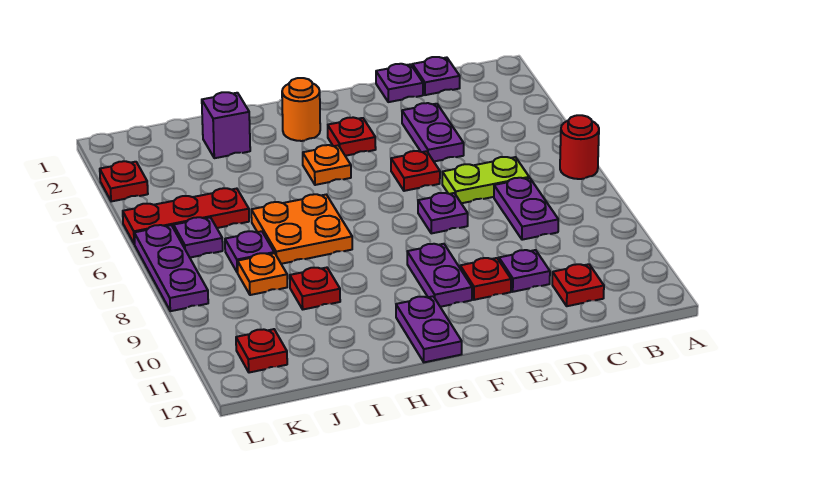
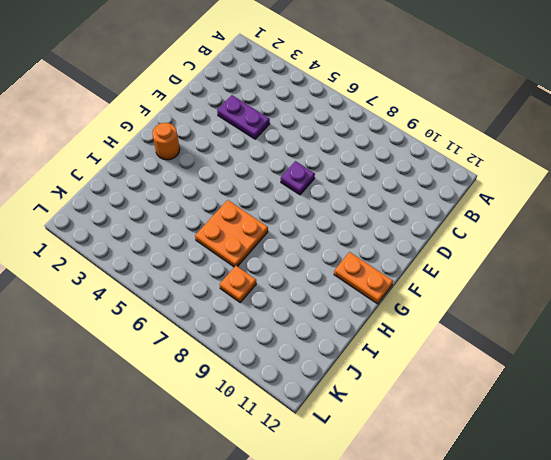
orange plate G11:G12 level 1 -> purple plate G11:G12 level 1
none -> red round brick A6 level 1
none -> purple plate C1 level 1
none -> lime plate C6:D6 level 1

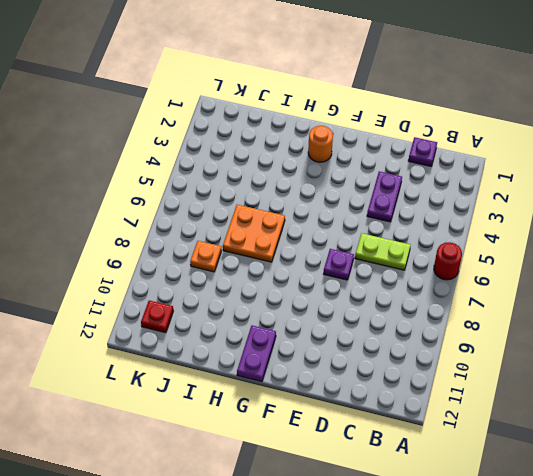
none -> purple plate C7:C8 level 1
none -> red plate C11 level 1
none -> purple plate D1 level 1

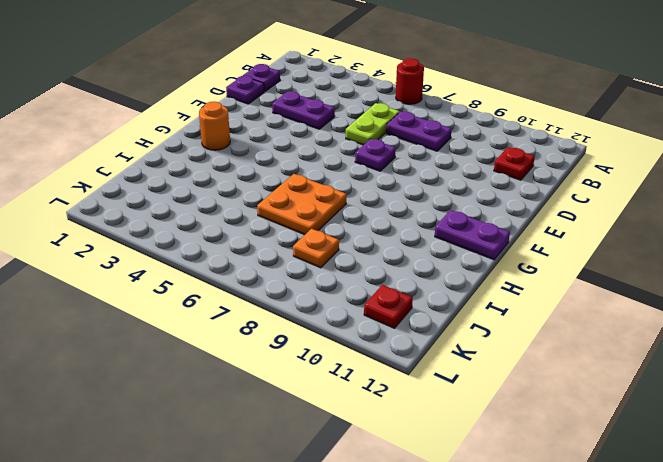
none -> purple plate D10 level 1
none -> red plate E5 level 1
none -> red plate E10 level 1

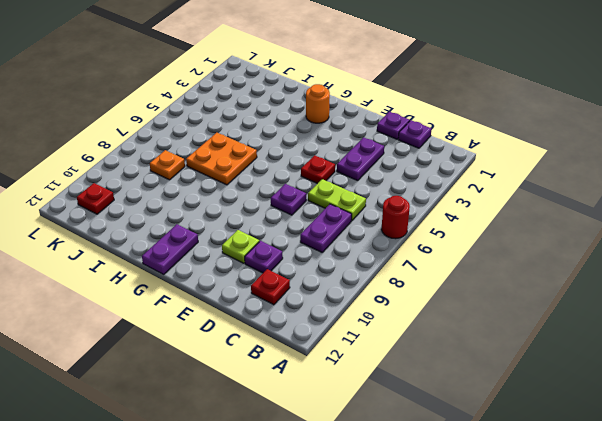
lime plate E10 level 1 -> red plate E10 level 1
none -> red plate F3 level 1
none -> purple plate F9:F10 level 1
none -> orange plate G4 level 1

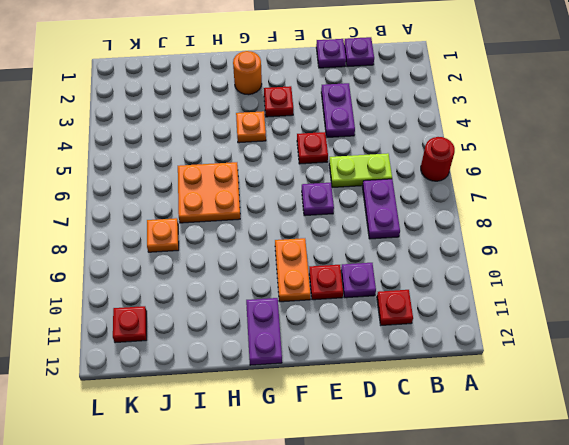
orange plate F9:F10 level 1 -> purple plate F9:F10 level 1
none -> purple brick I2 level 1
none -> red plate I9 level 1
none -> red plate J5:L5 level 1

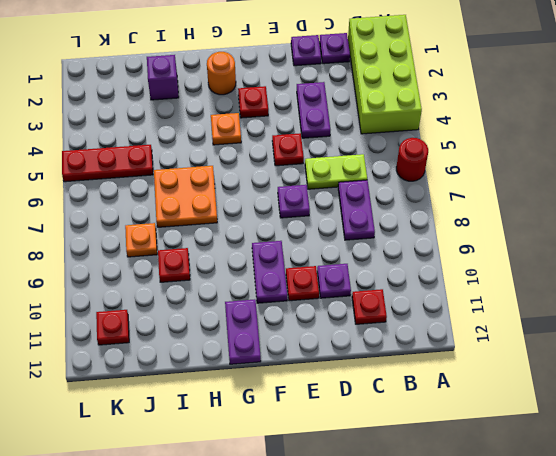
lime brick A1:B4 level 1 -> none
none -> purple plate J7 level 1
none -> purple plate K6 level 1
none -> red plate L3 level 1

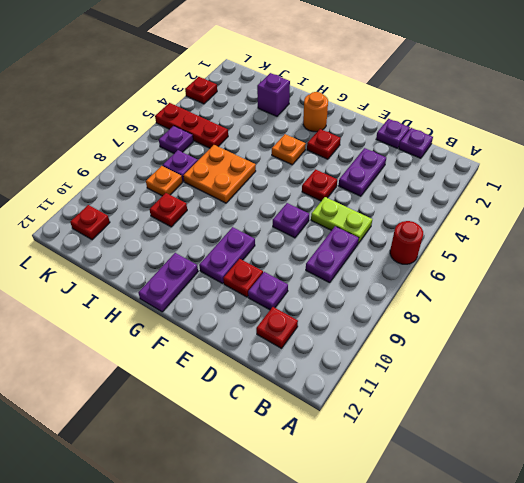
none -> purple plate L6:L8 level 1

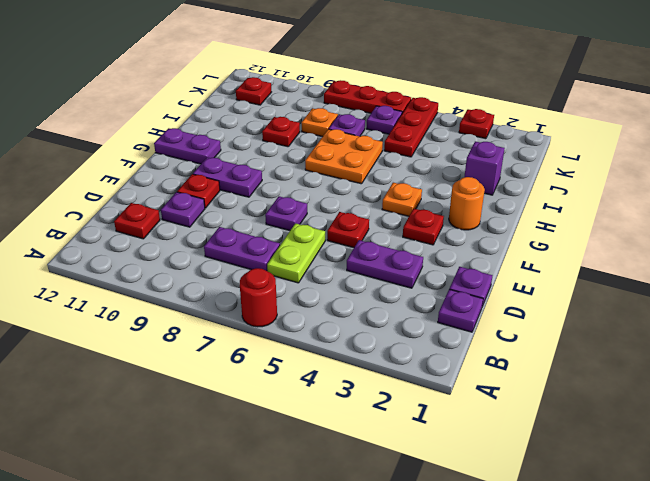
red plate L6:L8 level 1 -> purple plate L6:L8 level 1

